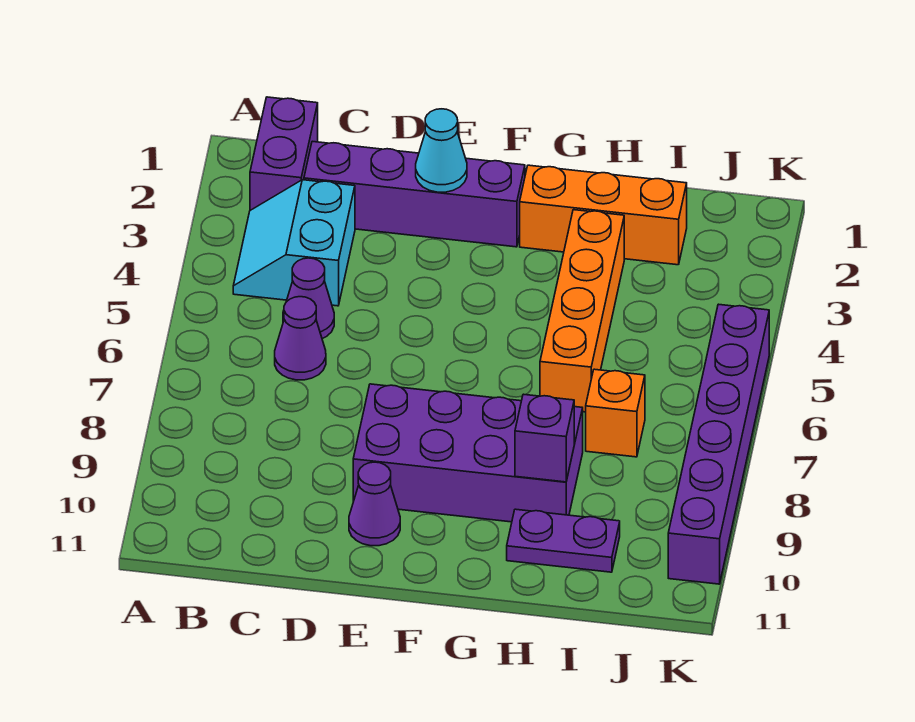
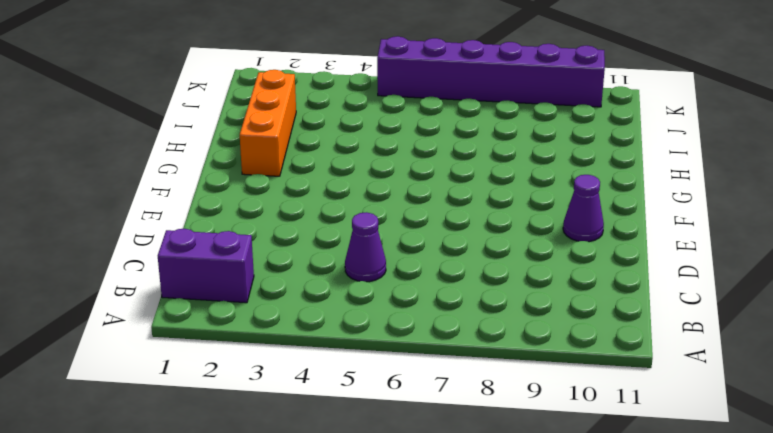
none -> cyan slope B3:C4 level 1 top C
none -> purple brick C2:F2 level 1
none -> purple cone C6 level 1

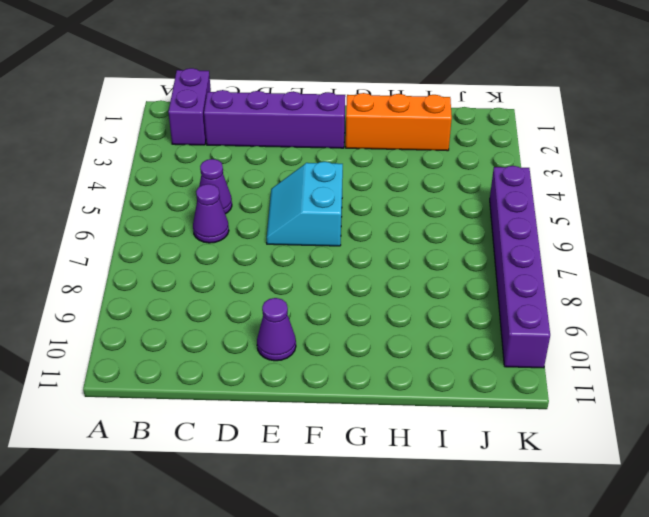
cyan slope E5:F6 level 1 top F -> cyan slope B3:C4 level 1 top C
none -> purple brick E8:H9 level 1
none -> orange brick H3:H6 level 1
none -> purple plate H10:I10 level 1

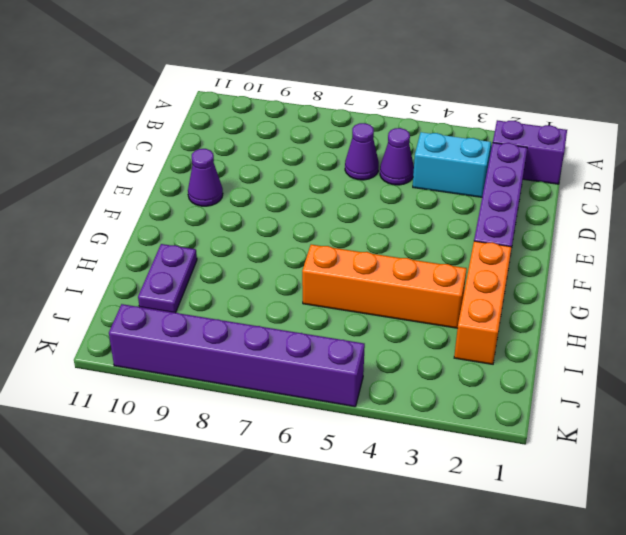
none -> purple brick E8:H9 level 1
none -> orange brick I7 level 1
none -> cyan cone E2 level 2

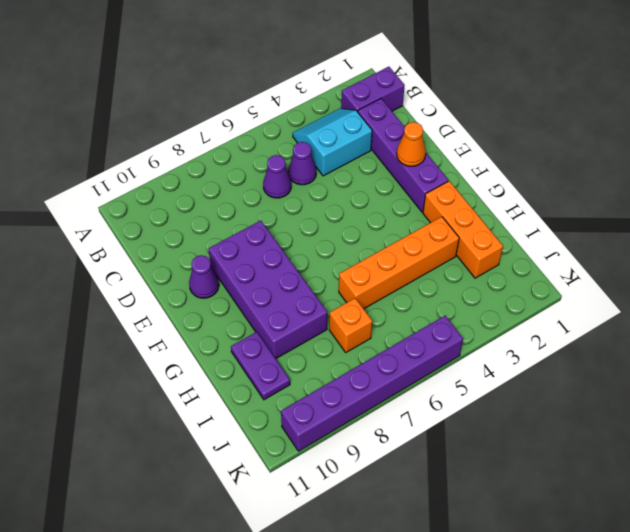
orange cone E2 level 2 -> cyan cone E2 level 2
none -> purple brick H9 level 2

